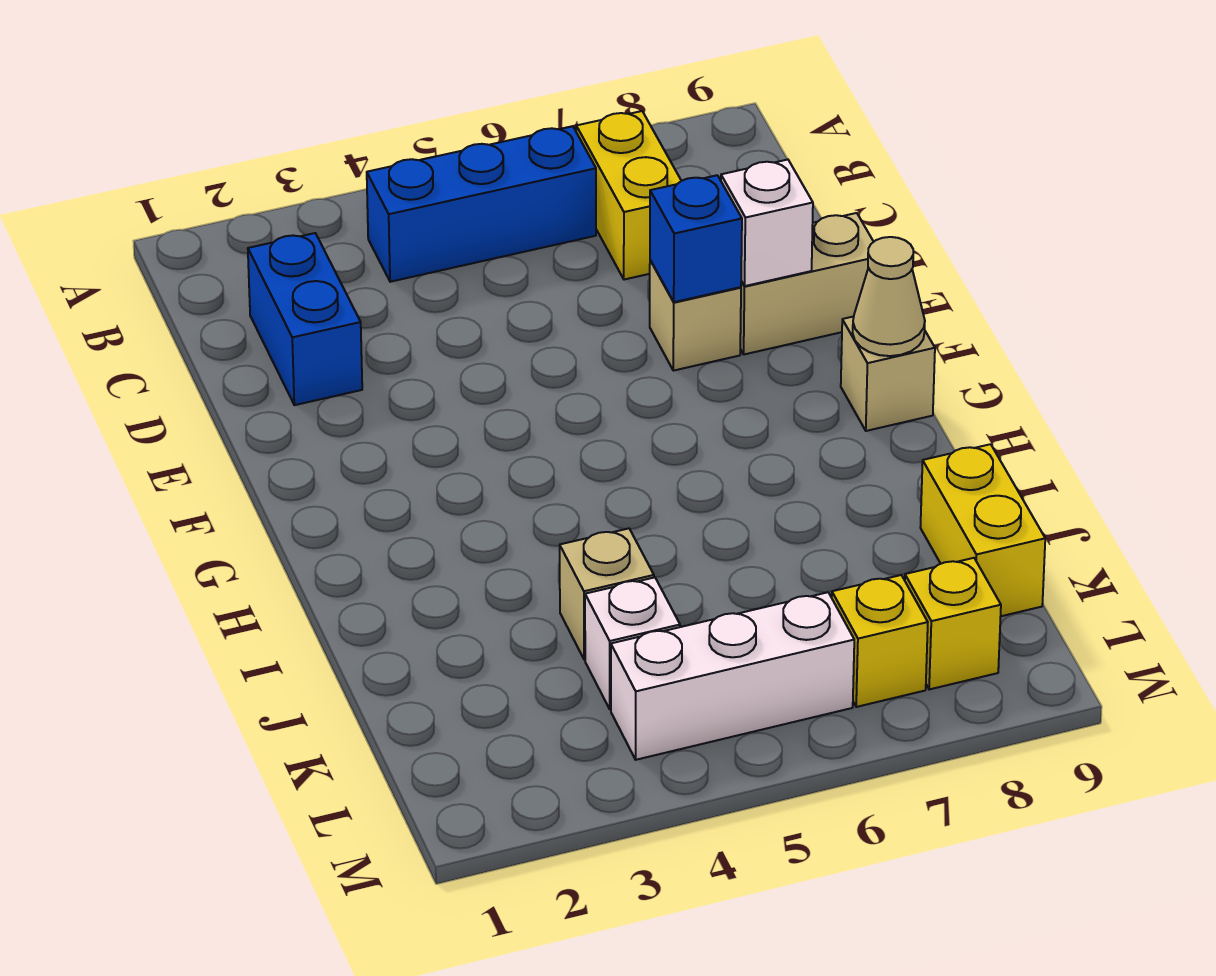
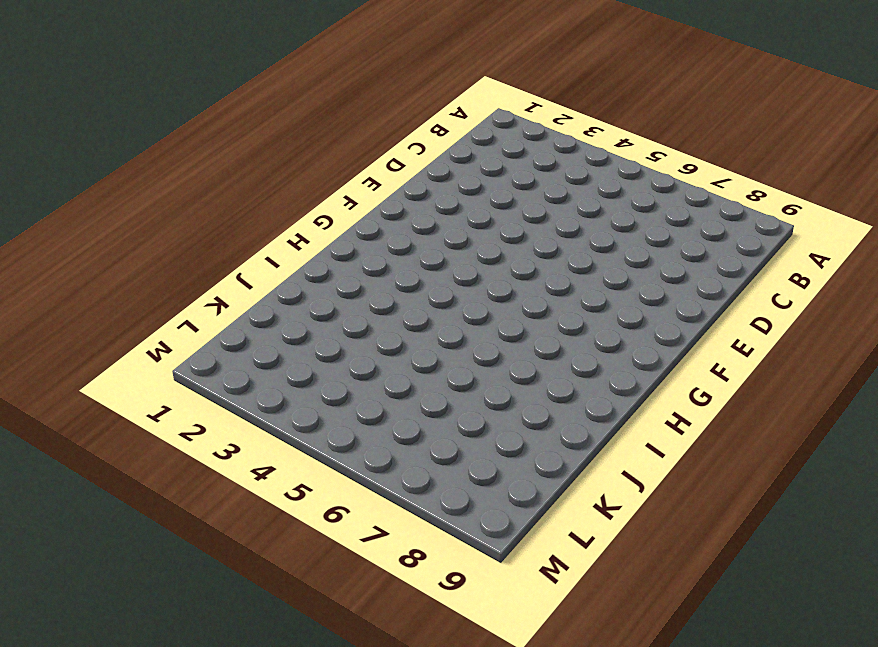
none -> blue brick B4:B6 level 1
none -> yellow brick B7:C7 level 1
none -> blue brick C2:D2 level 1

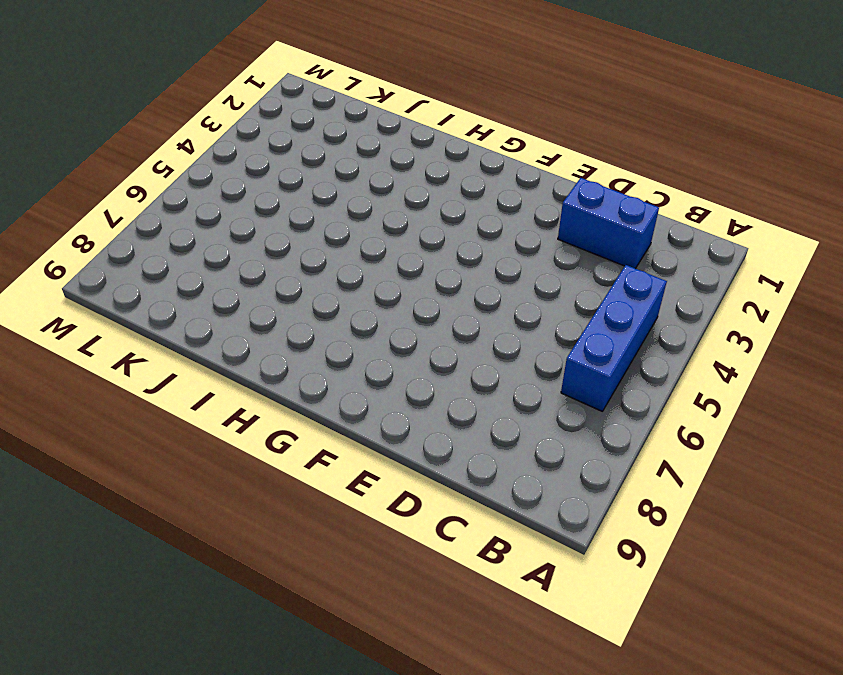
none -> yellow brick B7:C7 level 1
none -> tan brick E7 level 1
none -> tan brick E8:E9 level 1

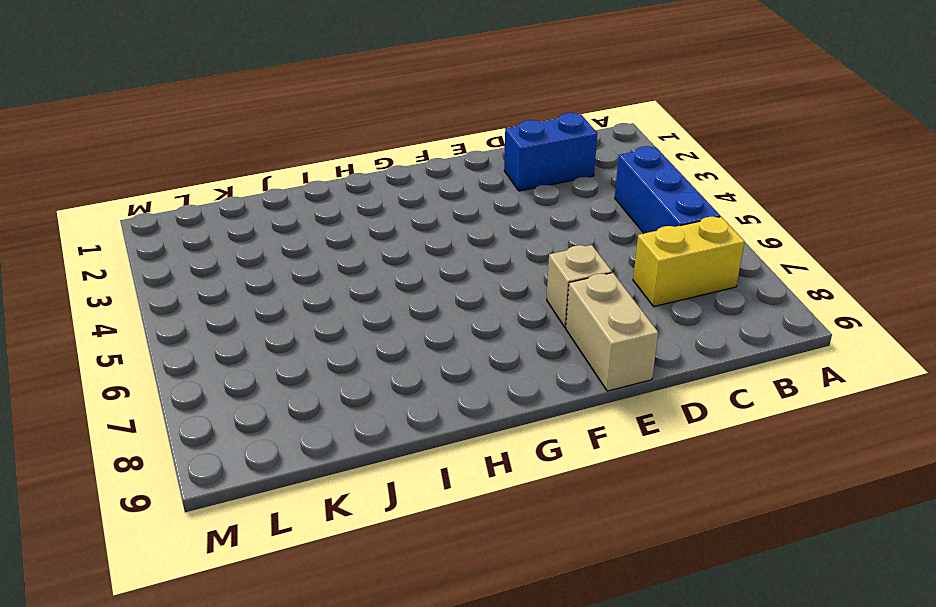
none -> tan brick G9 level 1
none -> tan brick J4 level 1
none -> yellow brick J9:K9 level 1

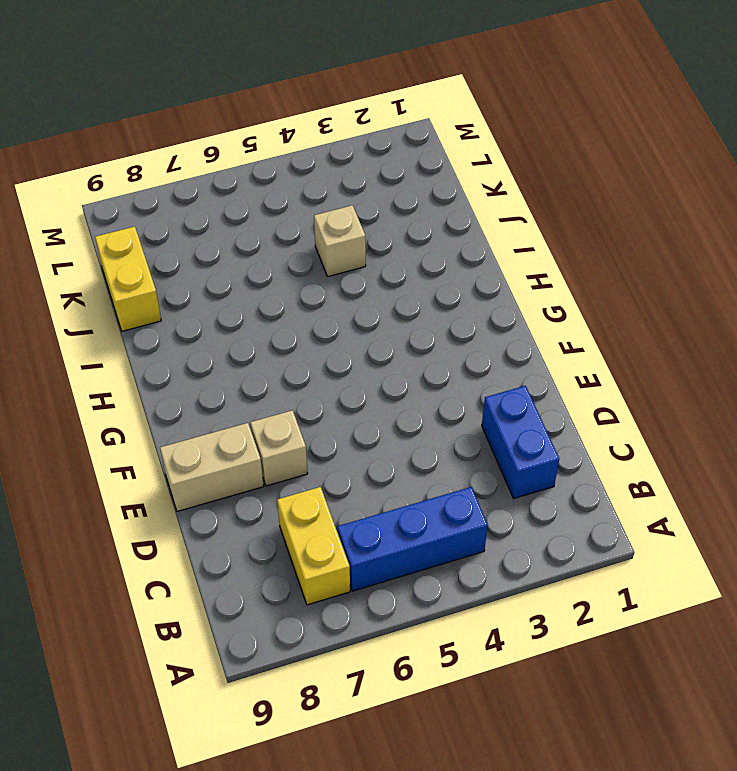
none -> tan brick G9 level 1
none -> white brick K4 level 1
none -> white brick L4:L6 level 1

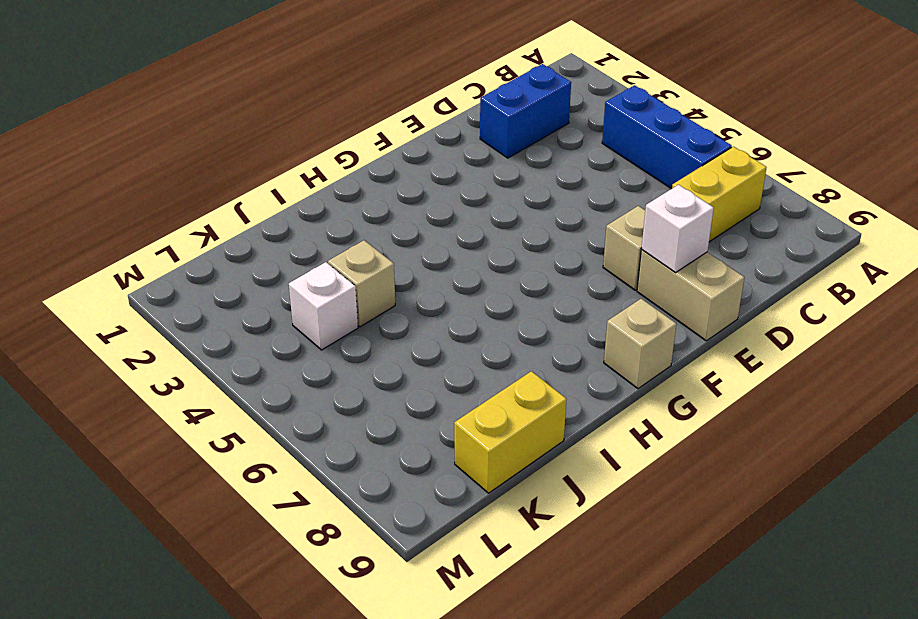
none -> white brick L4:L6 level 1
none -> yellow brick L7 level 1
none -> yellow brick L8 level 1

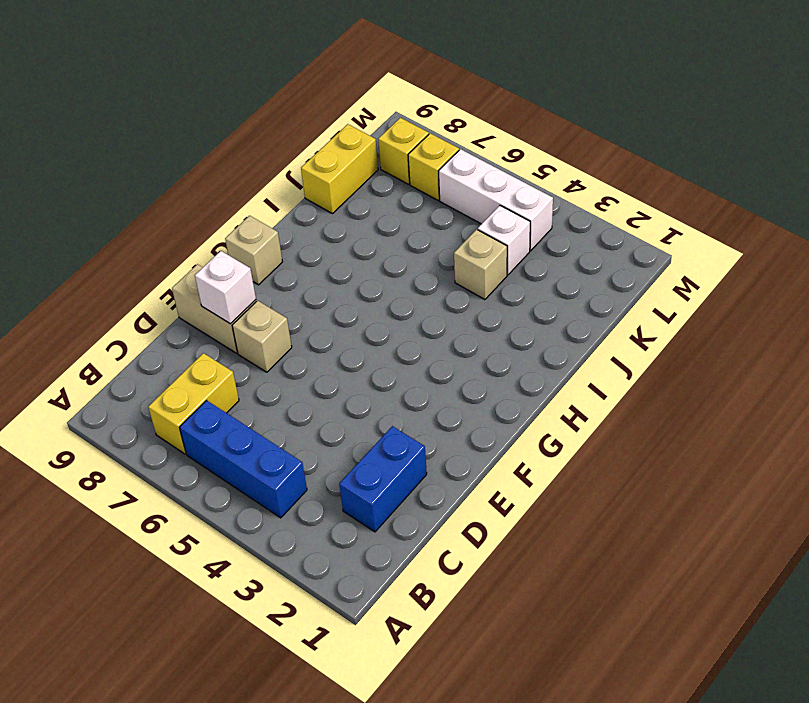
none -> blue brick E7 level 2
none -> tan cone G9 level 2

